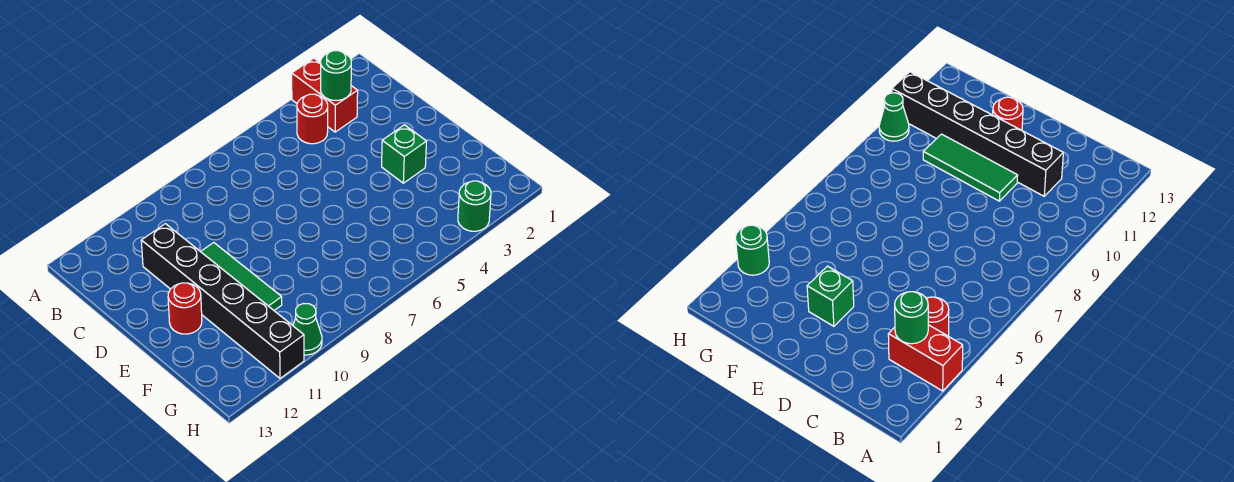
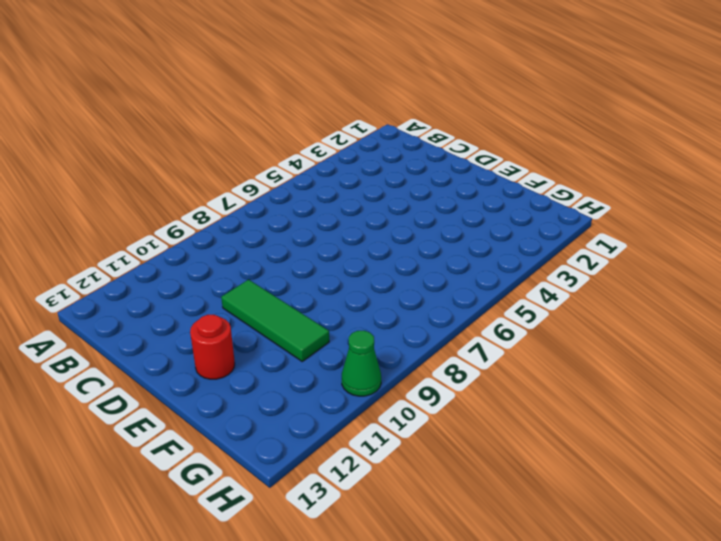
none -> red brick A3:B3 level 1
none -> red round brick B4 level 1

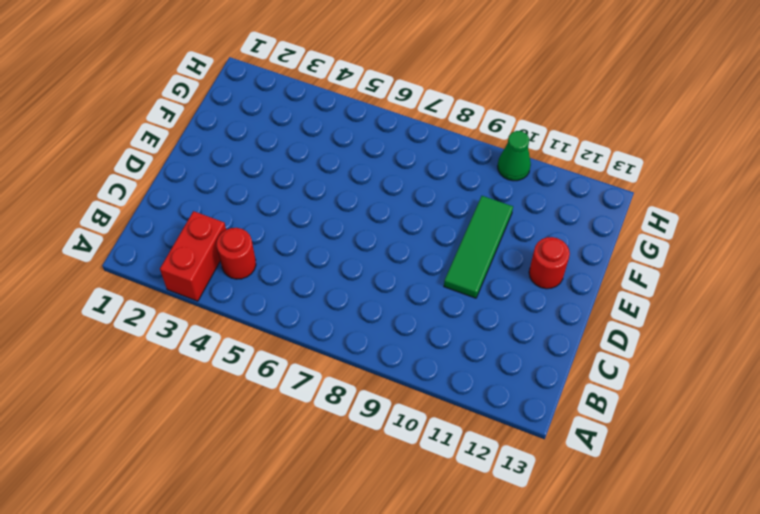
none -> black brick C11:H11 level 1
none -> green brick E3 level 1

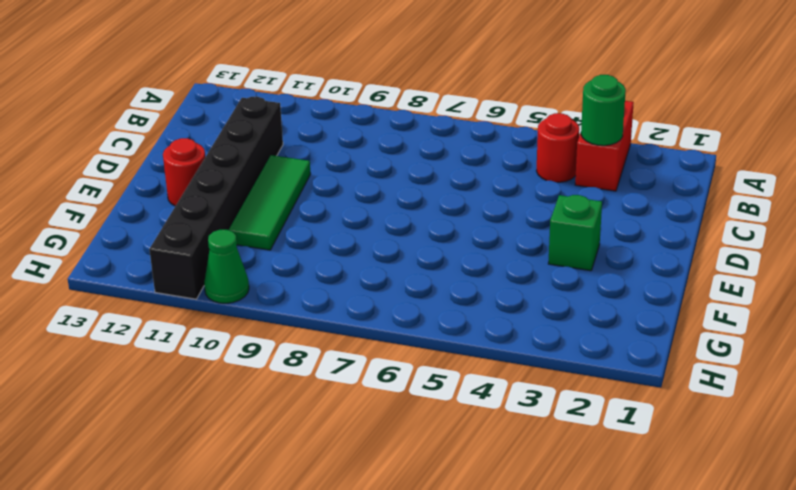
none -> green round brick H3 level 1

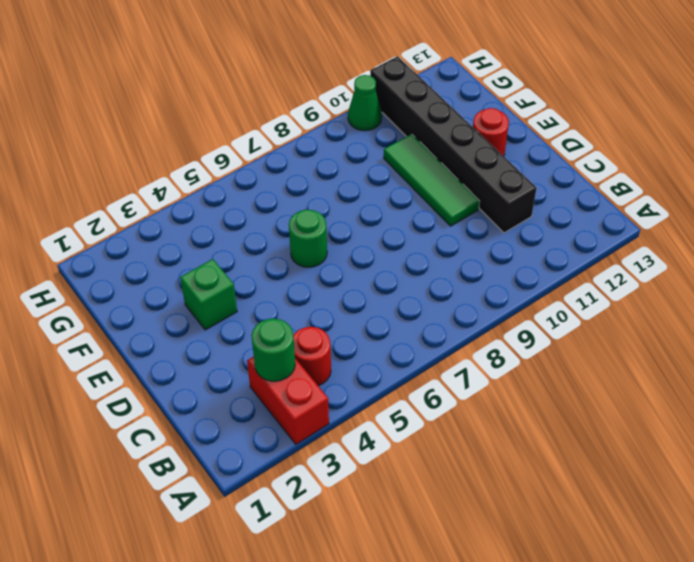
green round brick E6 level 1 -> green round brick H3 level 1

